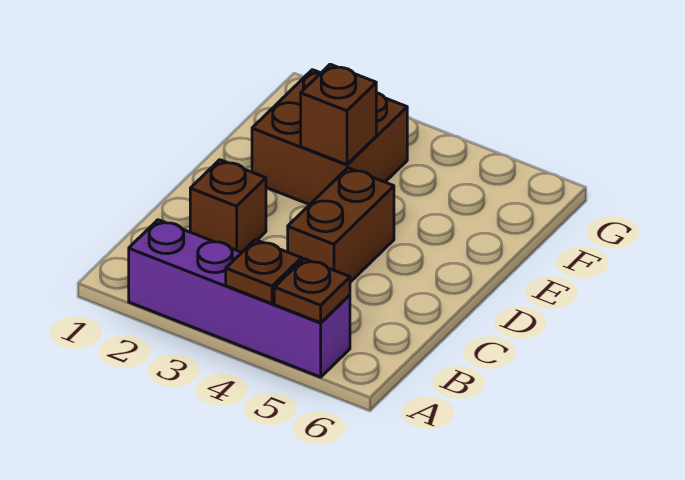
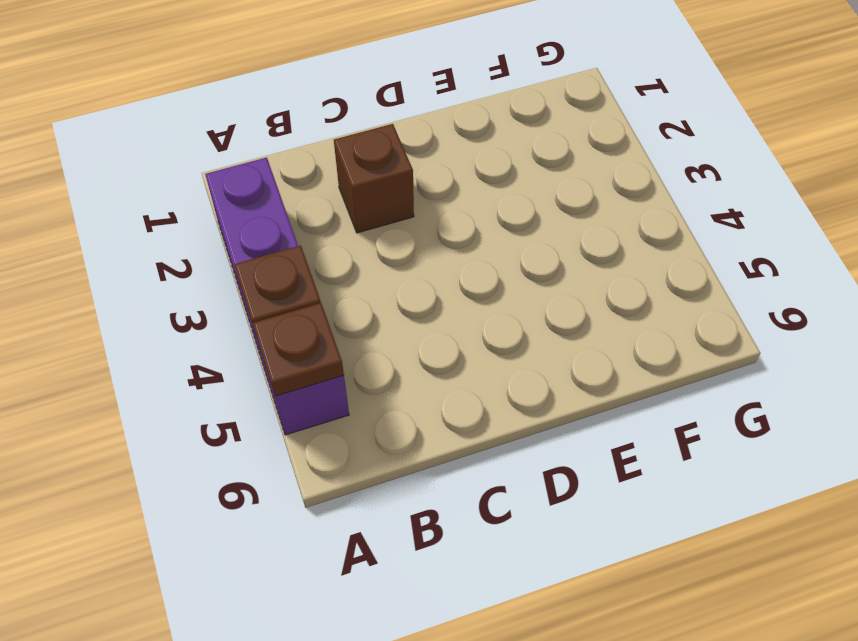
none -> brown brick C4:D4 level 1
none -> brown brick E2:F3 level 1

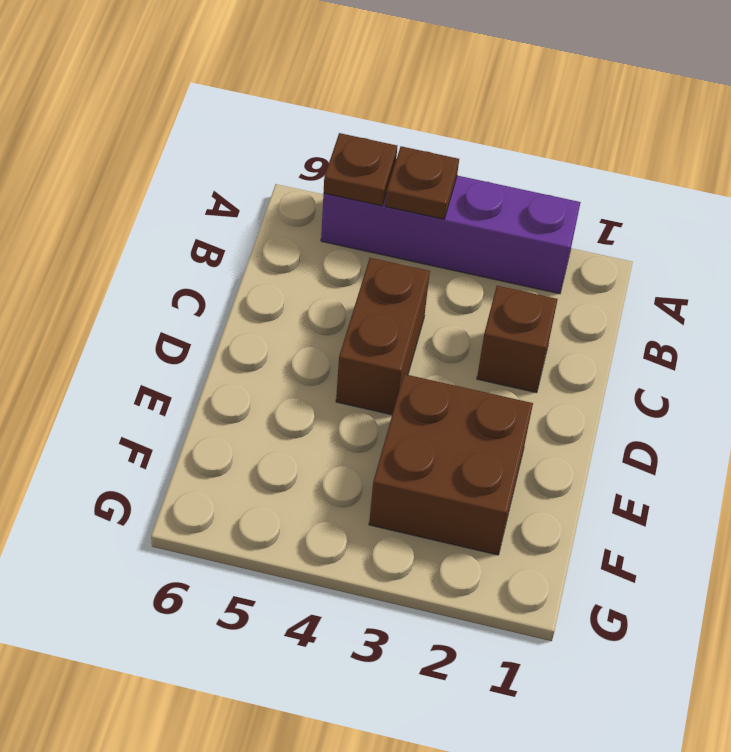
none -> brown brick E3 level 2

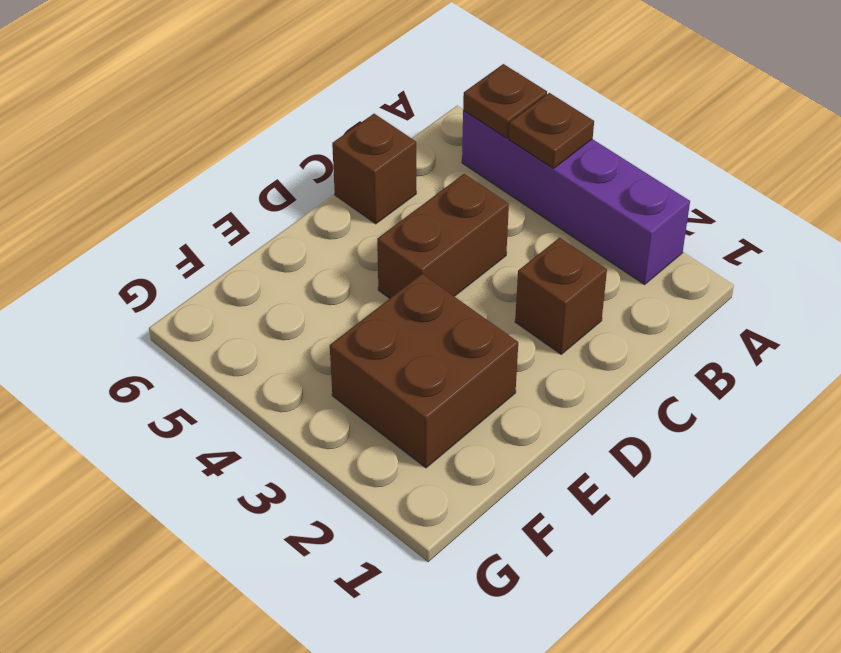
brown brick C6 level 1 -> brown brick E3 level 2

